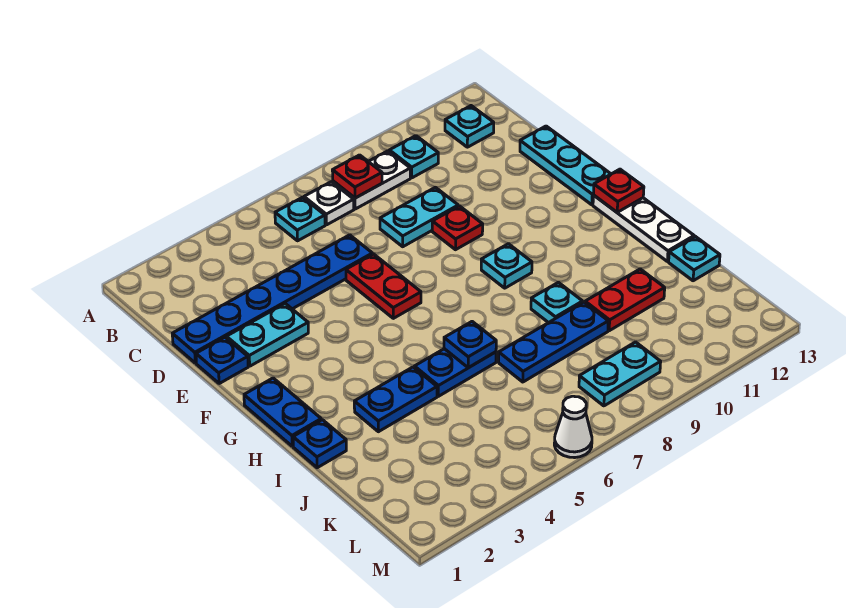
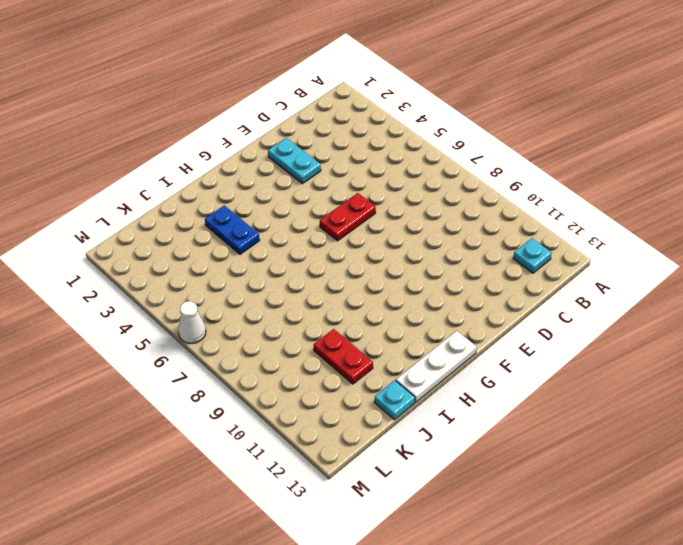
none -> cyan plate B6 level 1
none -> white plate B7 level 1
none -> white plate B8:B9 level 1

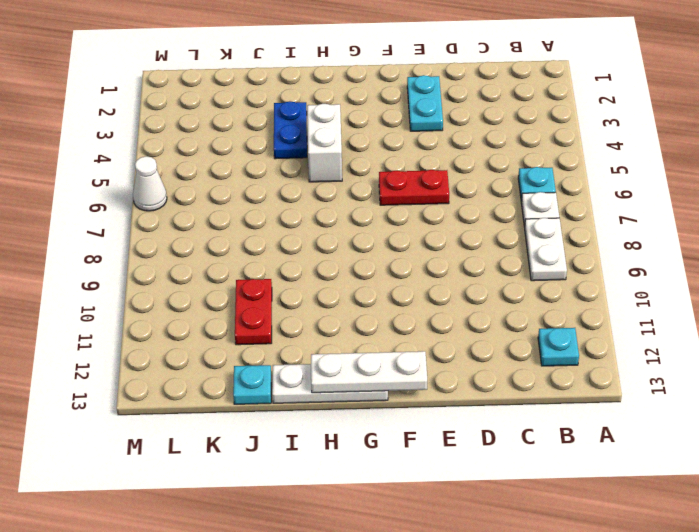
white plate F13:H13 level 2 -> red plate G13 level 2
white brick H4:H5 level 1 -> none
none -> cyan plate B10 level 1
none -> blue plate D1:D6 level 1
none -> cyan plate D8:D9 level 1

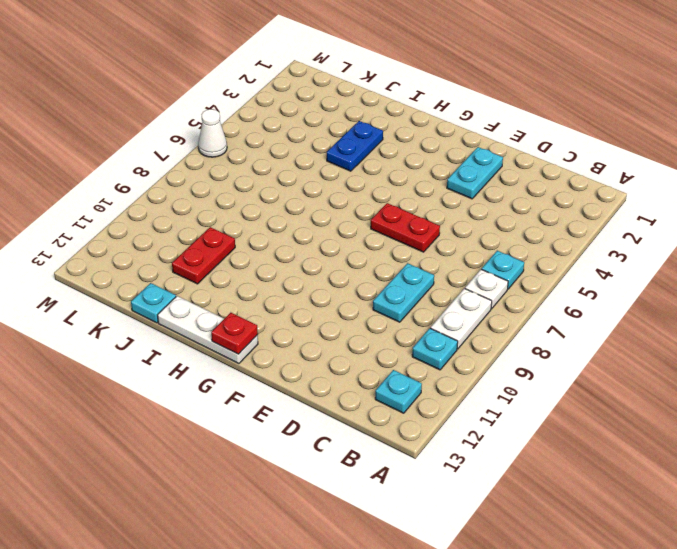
none -> blue plate D1:D6 level 1
none -> cyan plate D13:F13 level 1
none -> blue plate E1 level 1

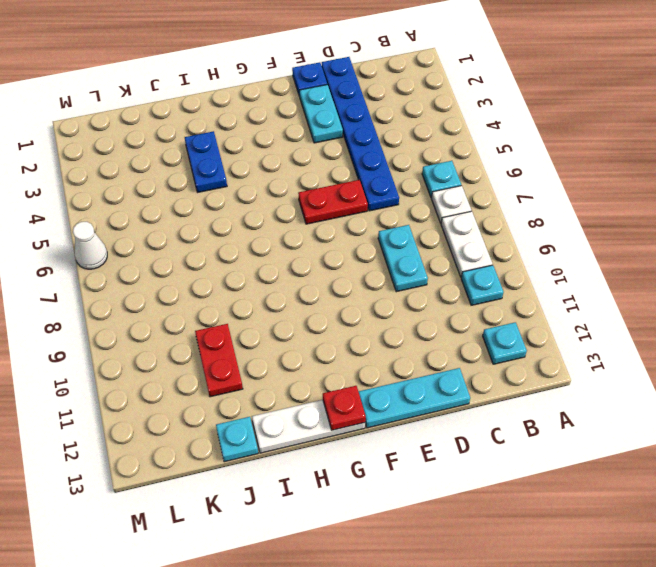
none -> red plate E9 level 1
none -> blue plate G1:H1 level 1
none -> cyan plate G9 level 1

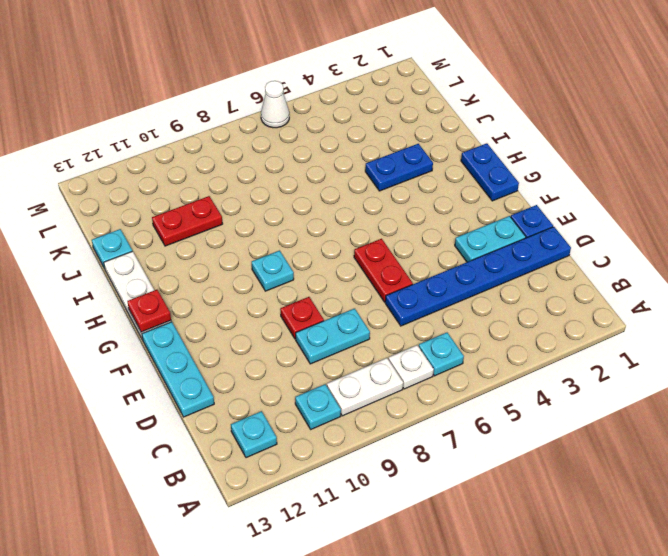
none -> blue plate I1 level 1
none -> blue plate I5:I6 level 1
none -> cyan plate I9 level 1

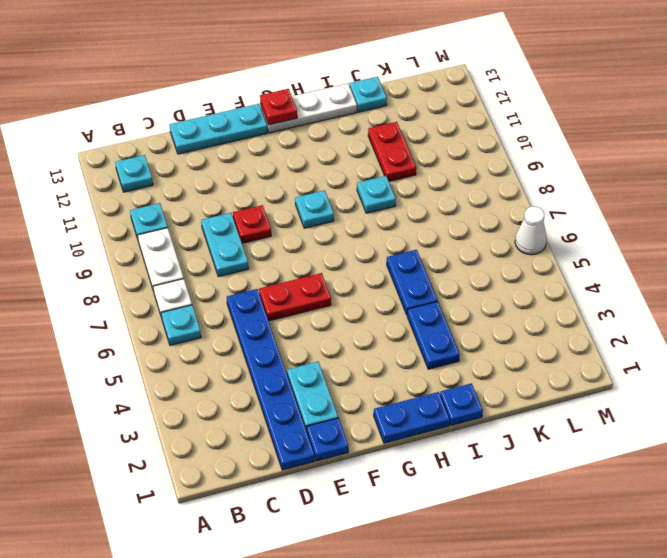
none -> blue plate J7:J9 level 1
none -> cyan plate L8:L9 level 1
none -> red plate B8 level 2

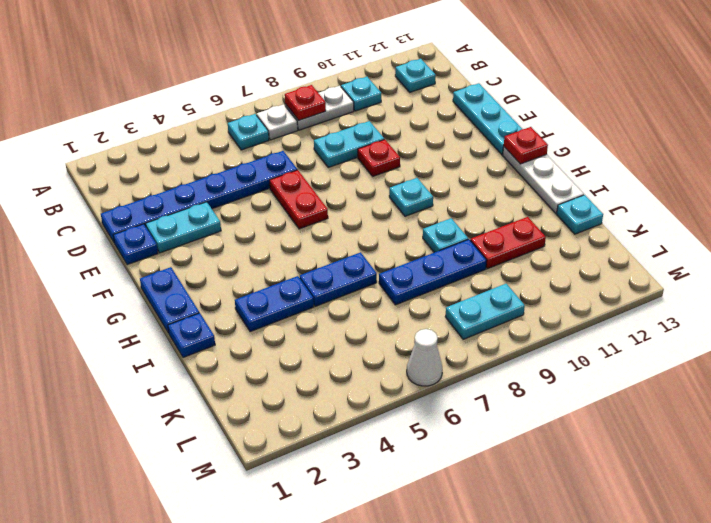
none -> blue plate I6 level 2

